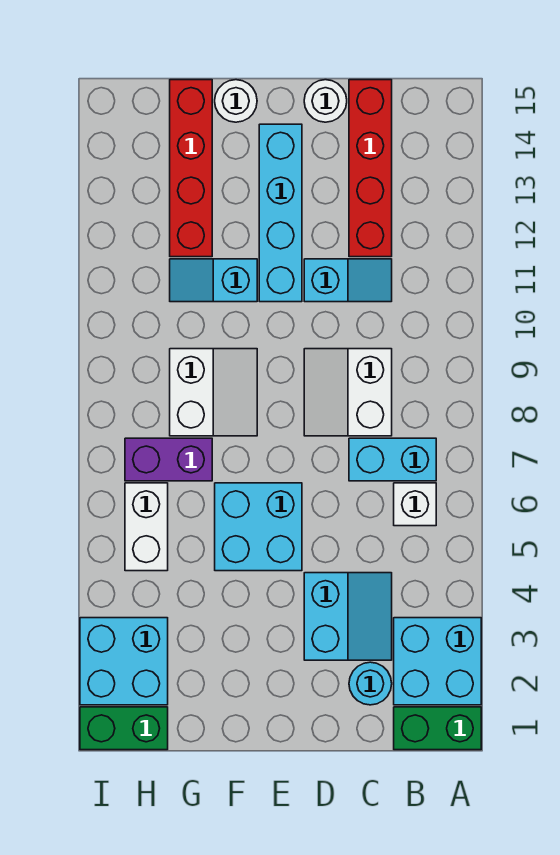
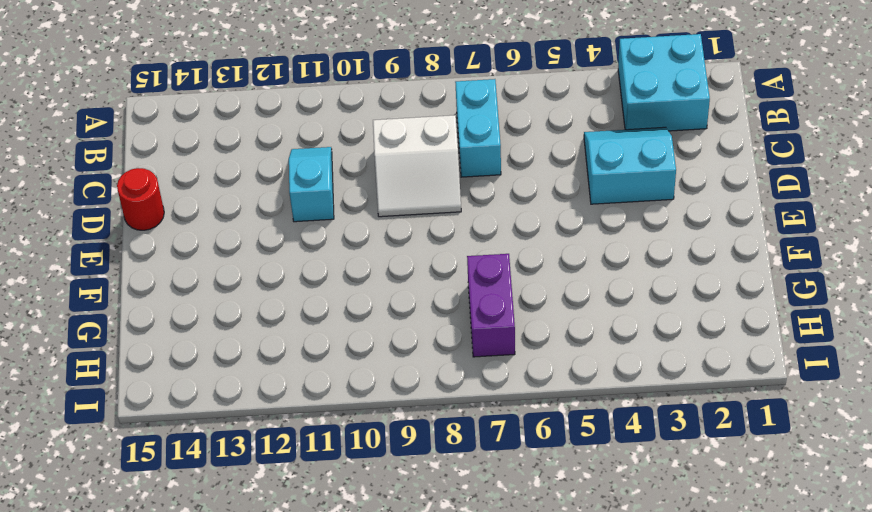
red round brick D15 level 1 -> white round brick D15 level 1
none -> green brick A1:B1 level 1
none -> white brick B6 level 1
none -> cyan round brick C2 level 1

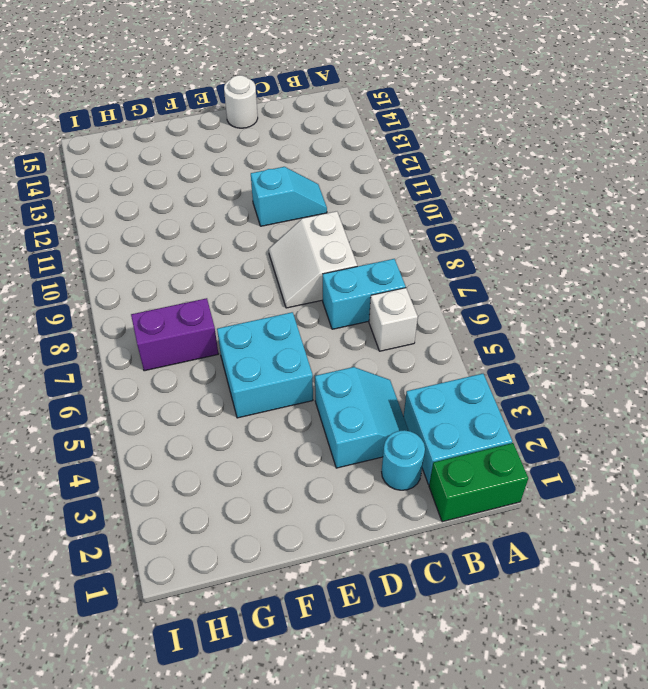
none -> red brick C12:C15 level 1
none -> cyan brick E11:E14 level 1
none -> white slope F8:G9 level 1 top G

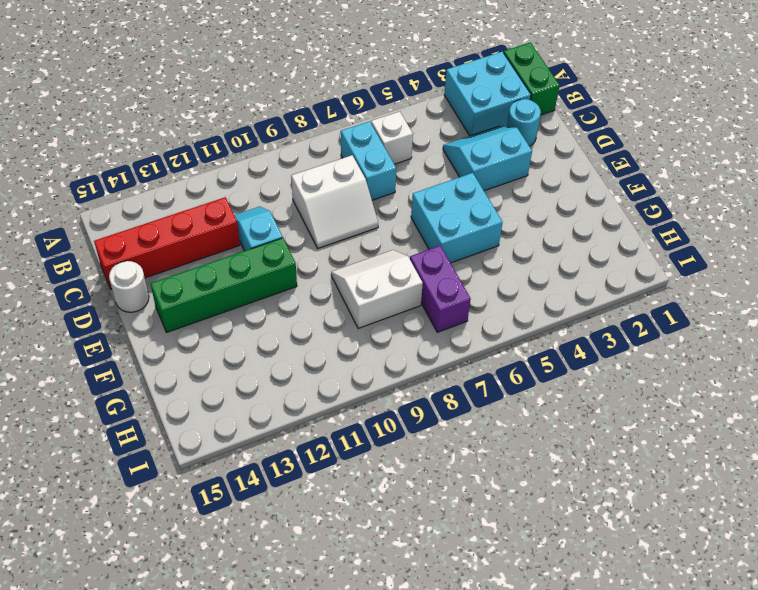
green brick E11:E14 level 1 -> cyan brick E11:E14 level 1
none -> cyan slope F11:G11 level 1 top F
none -> white round brick F15 level 1
none -> red brick G12:G15 level 1

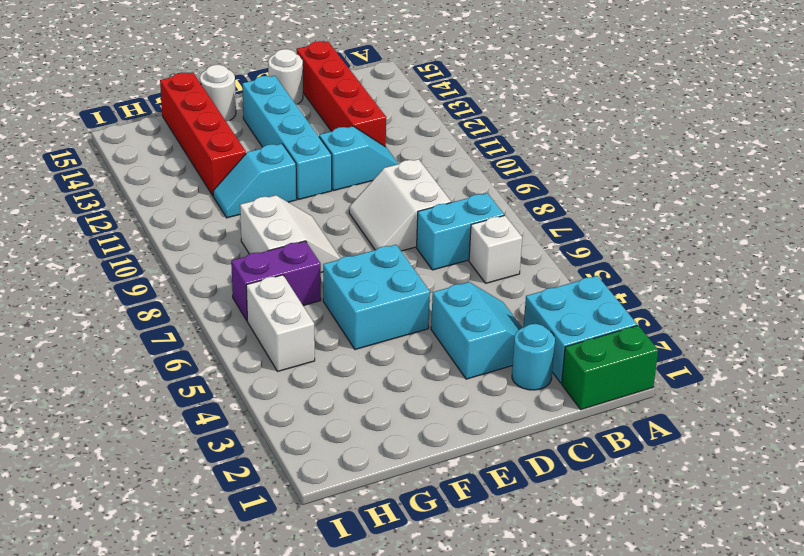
none -> green brick H1:I1 level 1
none -> cyan brick H2:I3 level 1

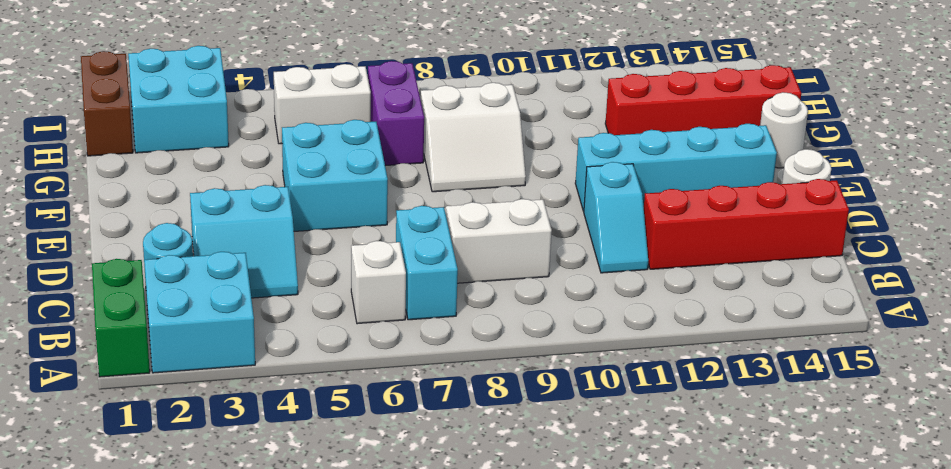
brown brick H1:I1 level 1 -> green brick H1:I1 level 1
none -> cyan slope F11:G11 level 1 top F

